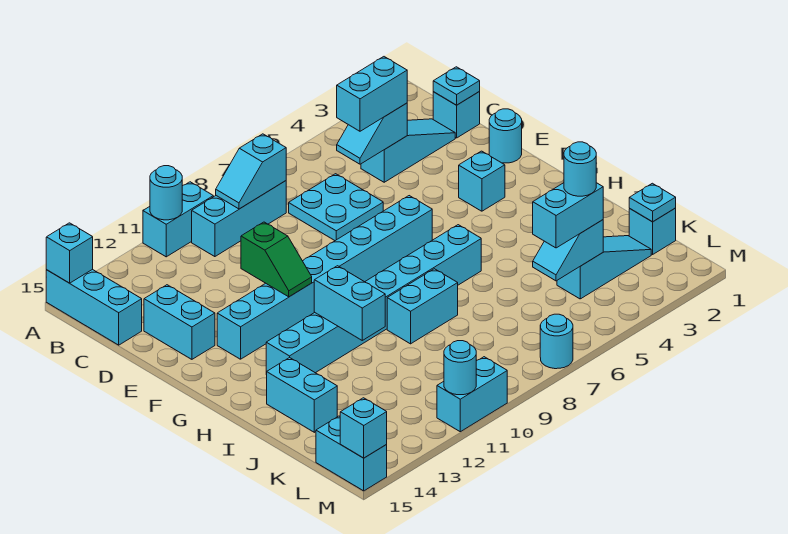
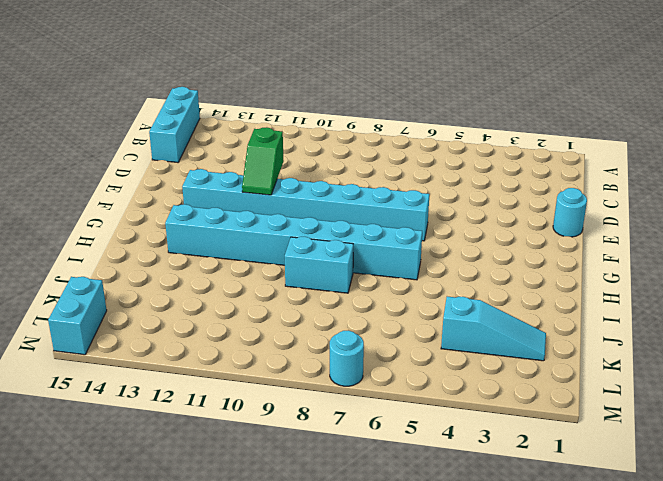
none -> cyan brick A10:A11 level 1
none -> cyan brick B8:B10 level 1
none -> cyan brick C1 level 1
none -> cyan slope C2:C4 level 1 top 4

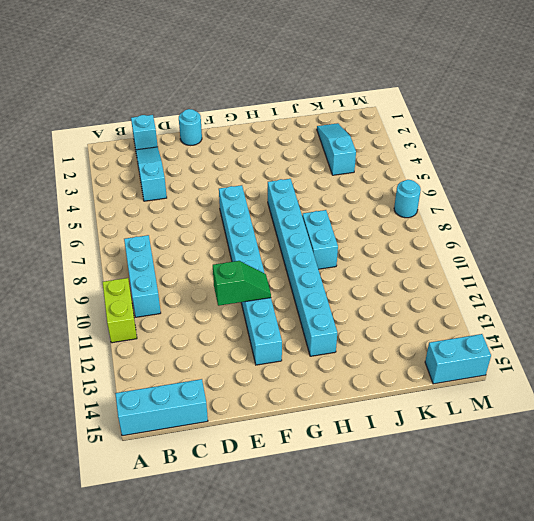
lime brick A10:A11 level 1 -> cyan brick A10:A11 level 1
none -> cyan plate C6:D7 level 1
none -> cyan brick D14:E14 level 1
none -> cyan brick F3 level 1
none -> cyan brick I14:J14 level 1

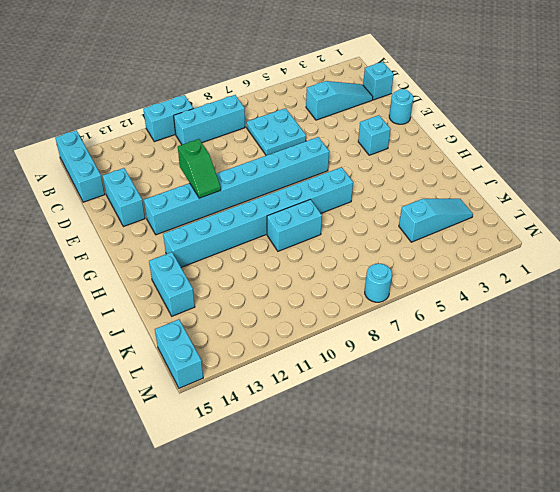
none -> cyan brick K1 level 1
none -> cyan brick M10:M11 level 1
none -> cyan round brick A11 level 2
none -> cyan brick A15 level 2

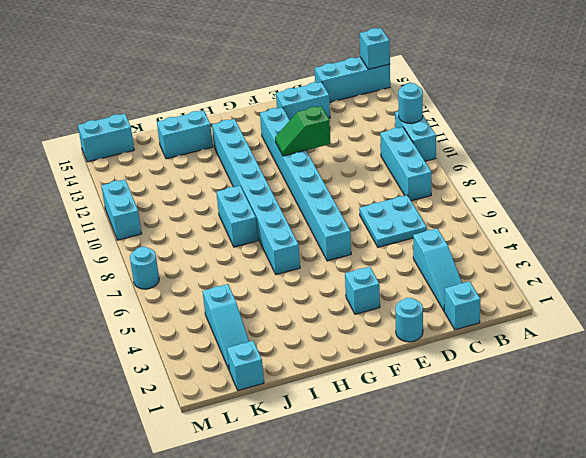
none -> cyan slope B8:B9 level 2 top 8
none -> cyan plate C1 level 2
none -> cyan slope C4:C5 level 2 top 4
none -> cyan brick H11:I11 level 2

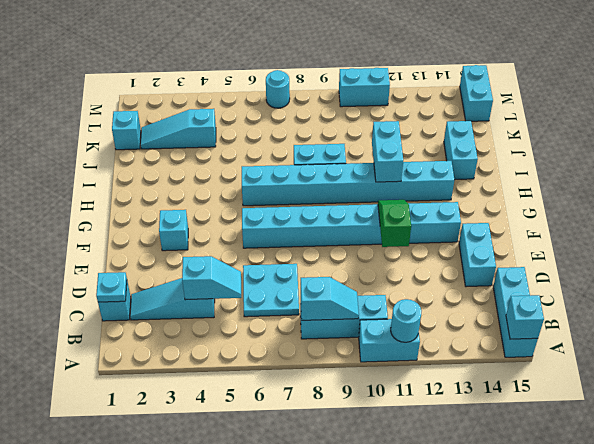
none -> cyan round brick E1 level 1
none -> cyan plate K1 level 2
none -> cyan slope K4:K5 level 2 top 4
none -> cyan round brick M11 level 2

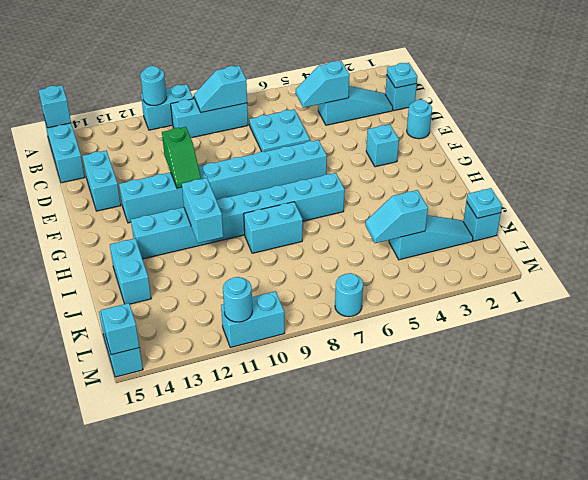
none -> cyan brick C4:C5 level 3
none -> cyan brick K4:K5 level 3
none -> cyan round brick K4 level 4

